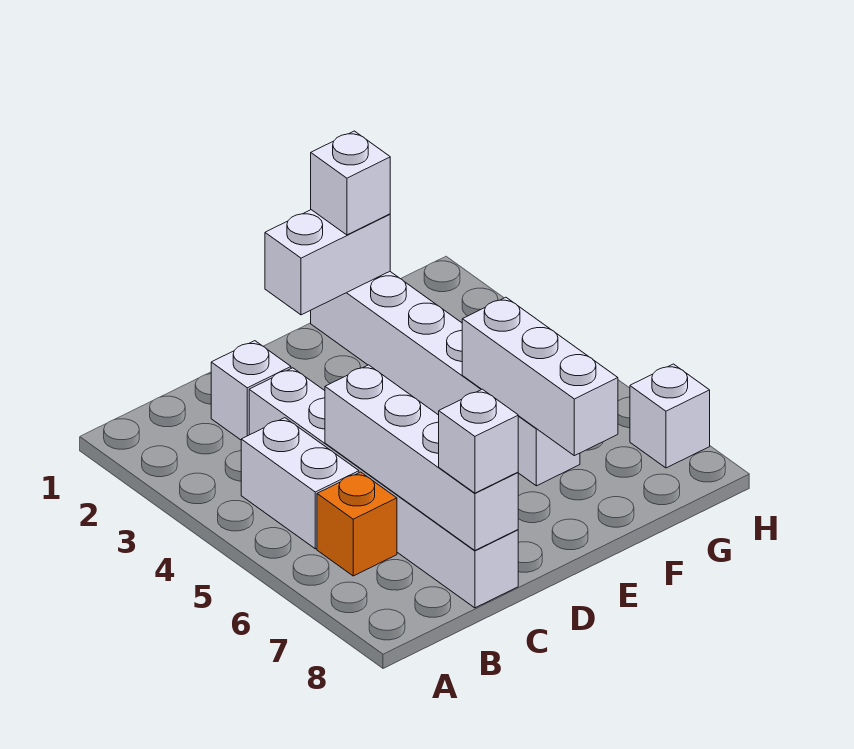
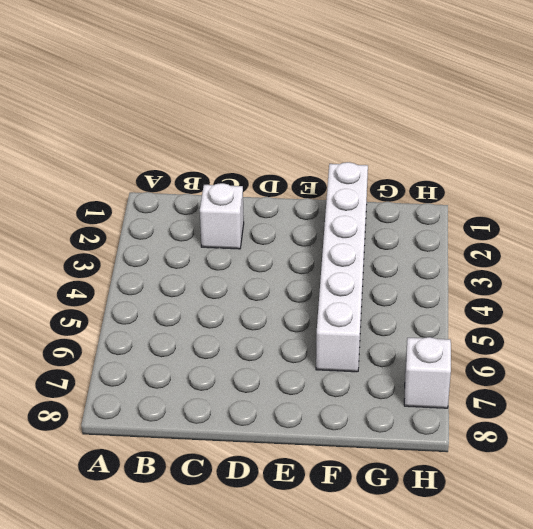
none -> white brick B4:B5 level 1
none -> orange brick B6 level 1

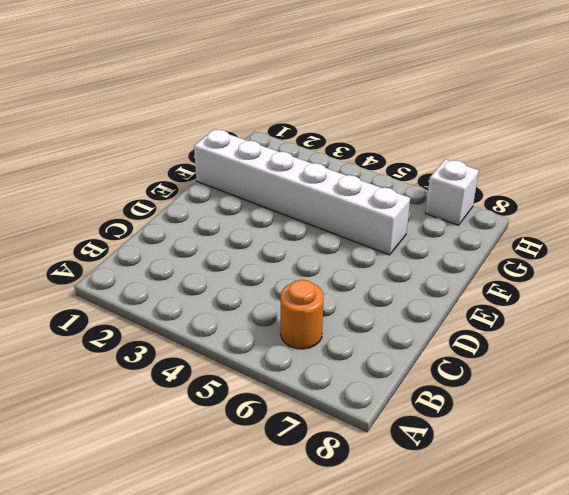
orange round brick B6 level 1 -> orange brick B6 level 1
none -> white brick B4:B5 level 1
none -> white brick C2 level 1

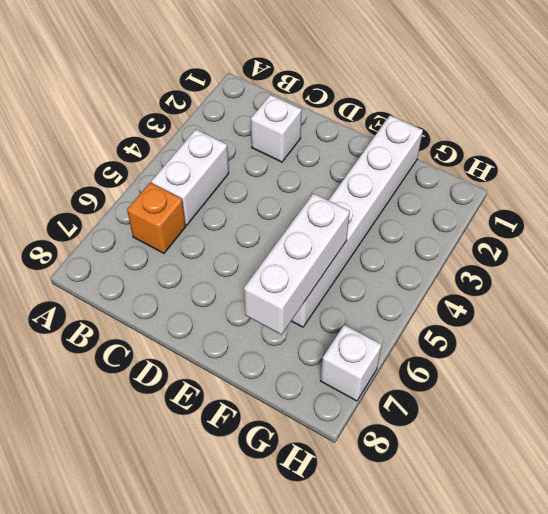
none -> white brick C3:C8 level 1
none -> white brick C5:C8 level 2

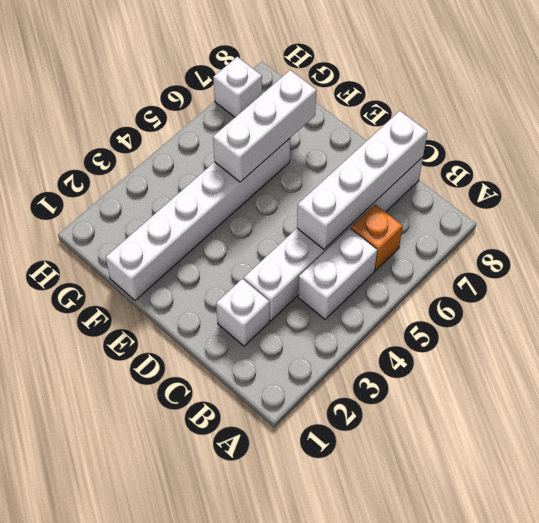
none -> white brick E1:F1 level 2
none -> white brick C8 level 3

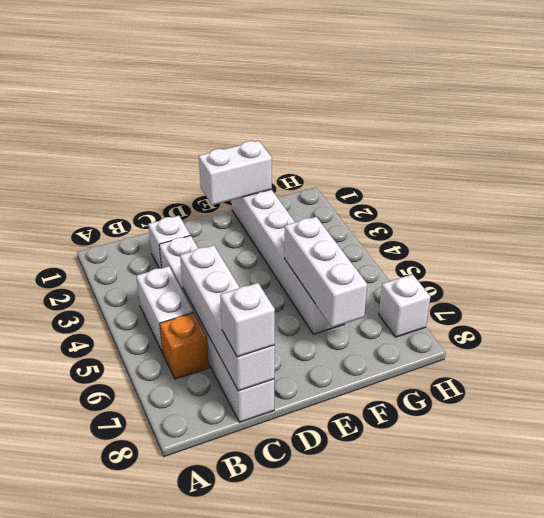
none -> white brick F1 level 3

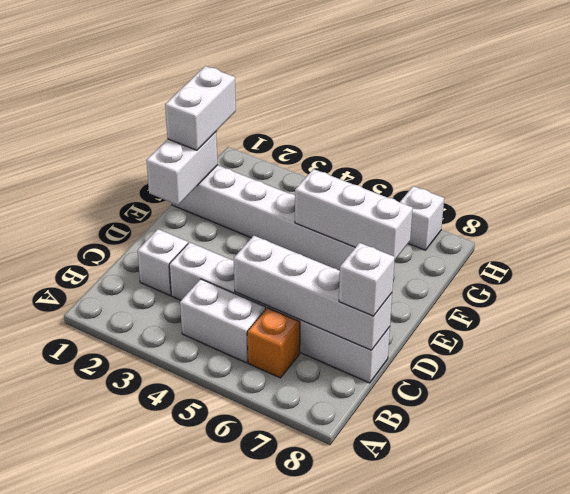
white brick F1:G1 level 3 -> white brick F1 level 3

